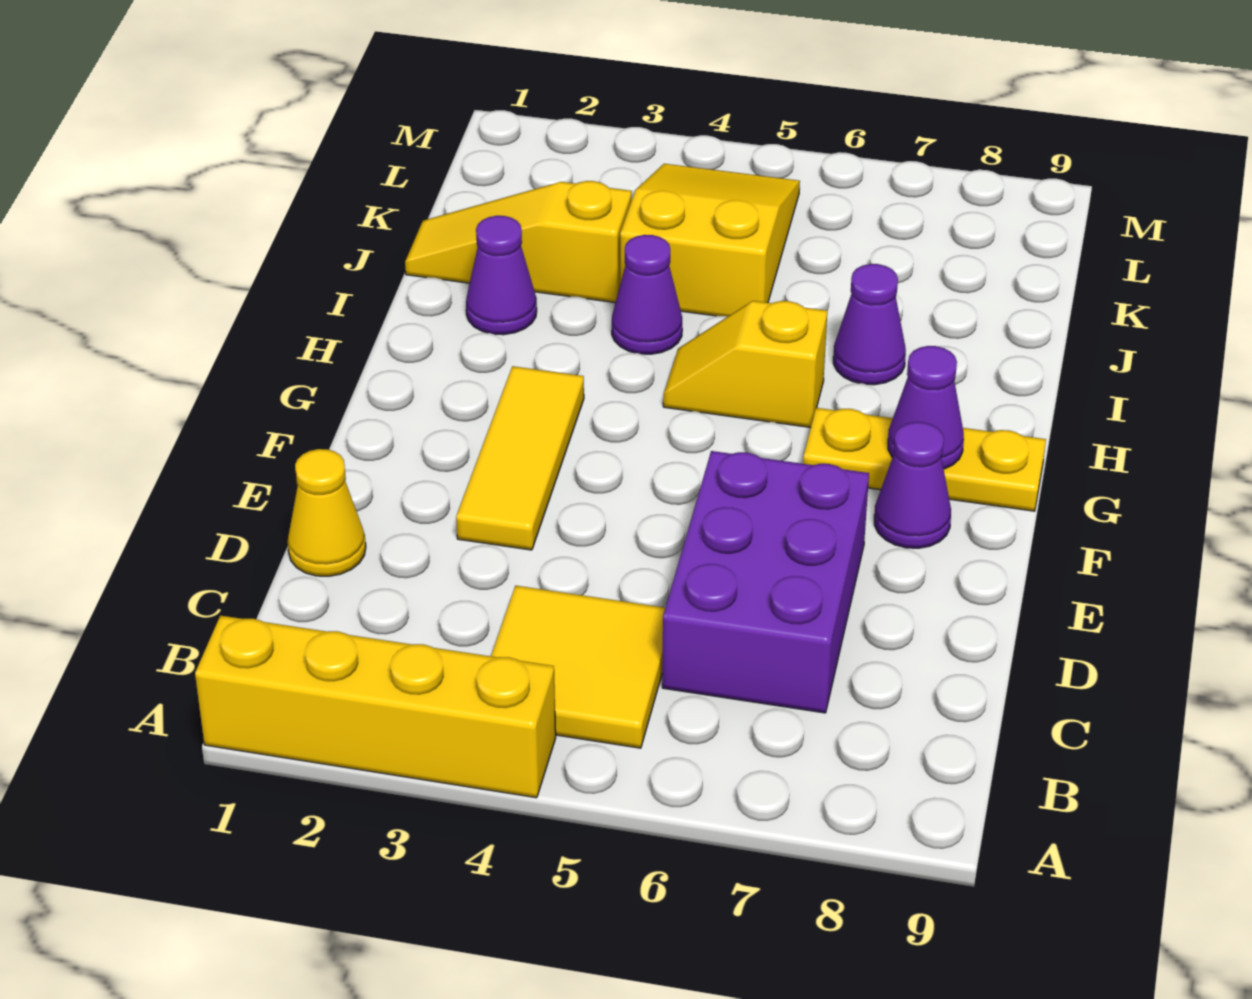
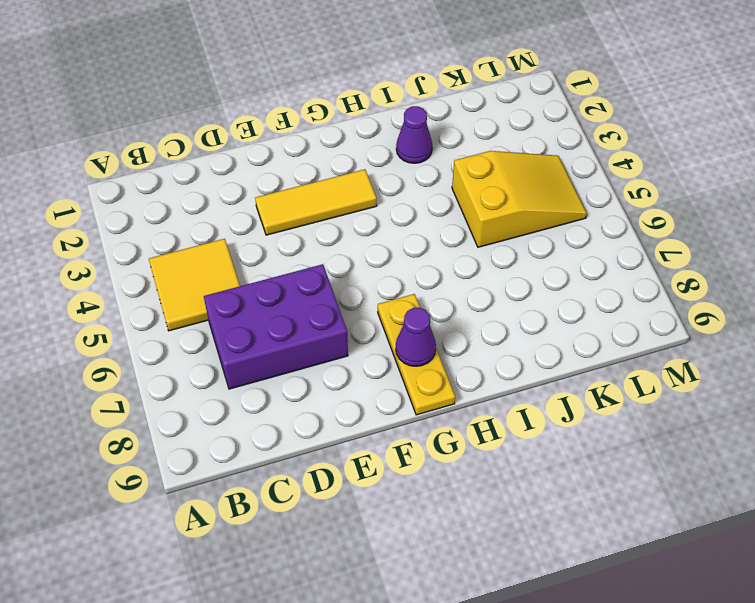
none -> yellow brick A1:A4 level 1
none -> yellow cone D1 level 1
none -> purple cone F8 level 1

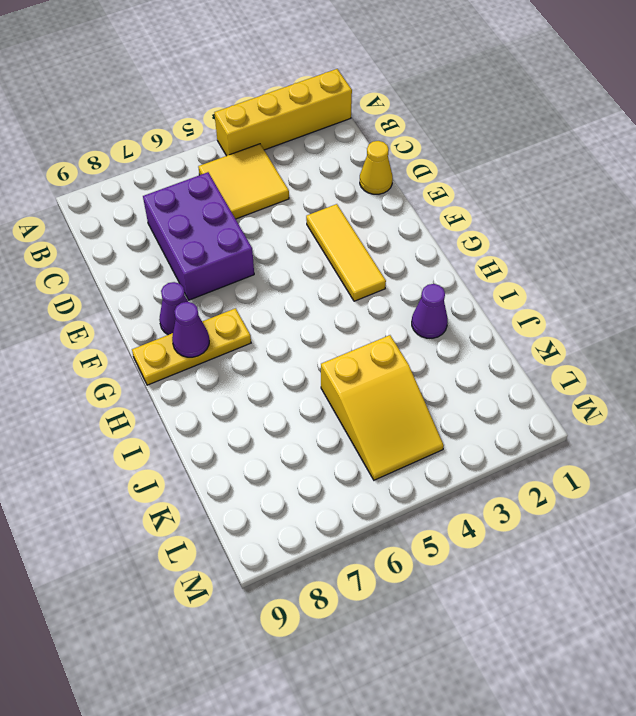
none -> yellow slope H5:H6 level 1 top 6
none -> purple cone I4 level 1
none -> purple cone I7 level 1

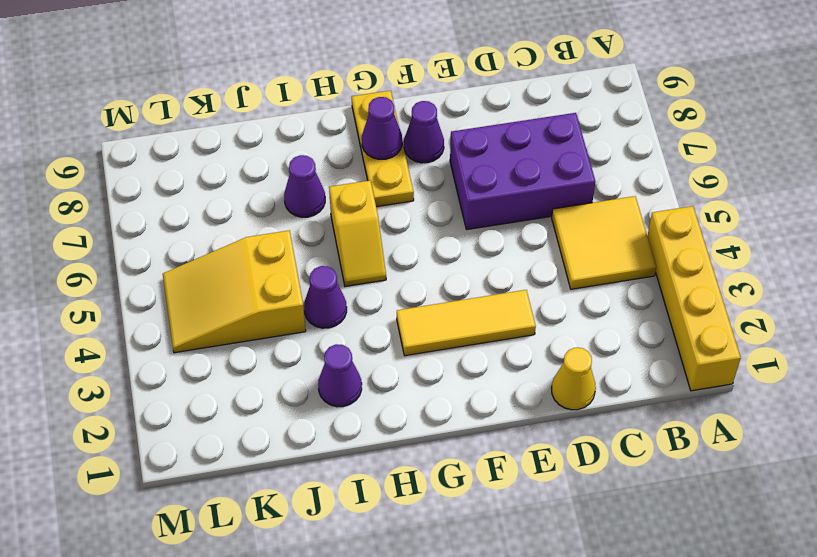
none -> yellow slope J1:J3 level 1 top 3

